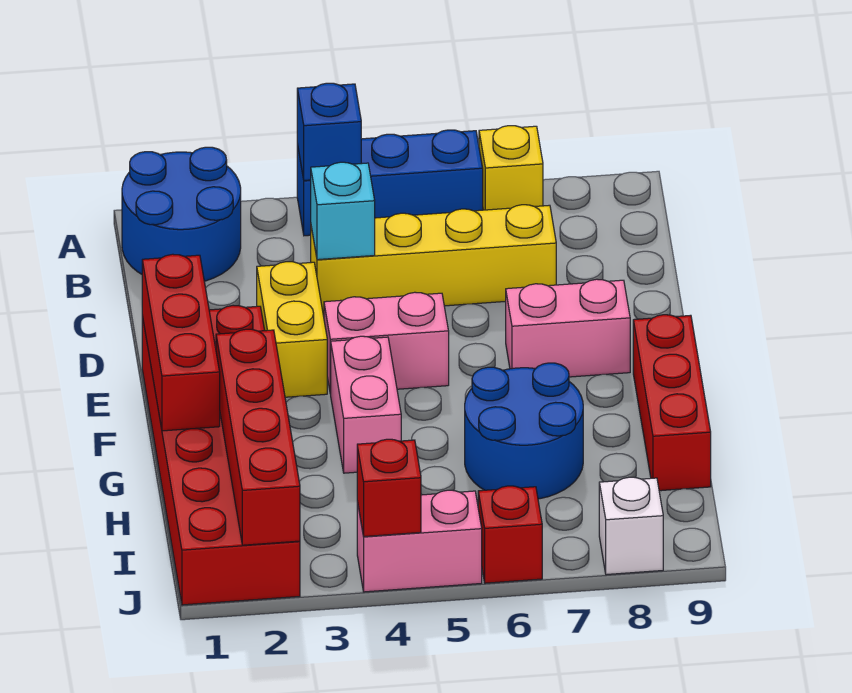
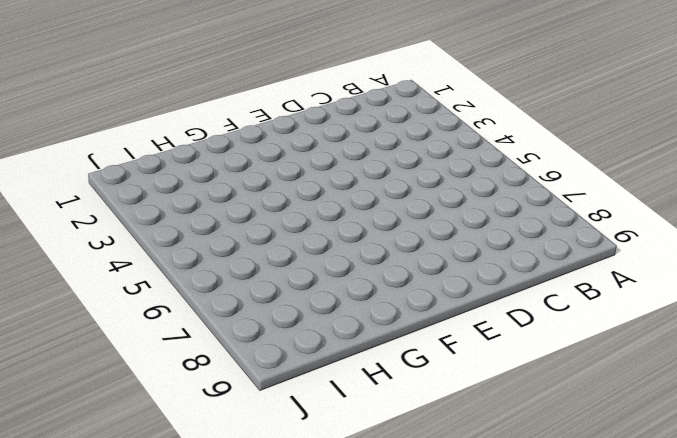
none -> blue round brick A1:B2 level 1
none -> blue brick A4:A6 level 1
none -> yellow brick A7 level 1

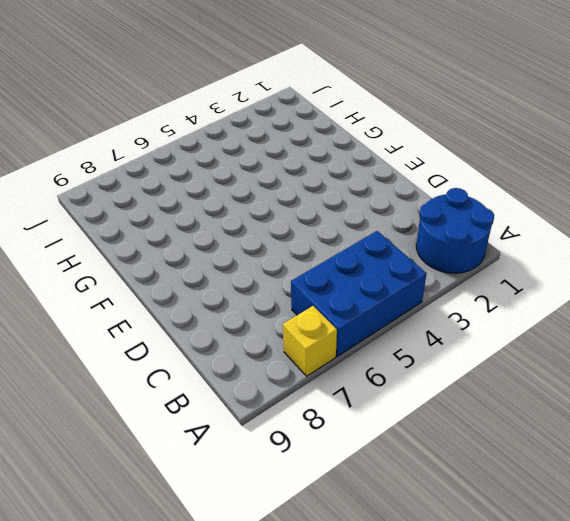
blue brick A4:B6 level 1 -> blue brick A4:A6 level 1
none -> yellow brick C4:C7 level 1
none -> yellow brick D3:E3 level 1
none -> red brick E1:J2 level 1

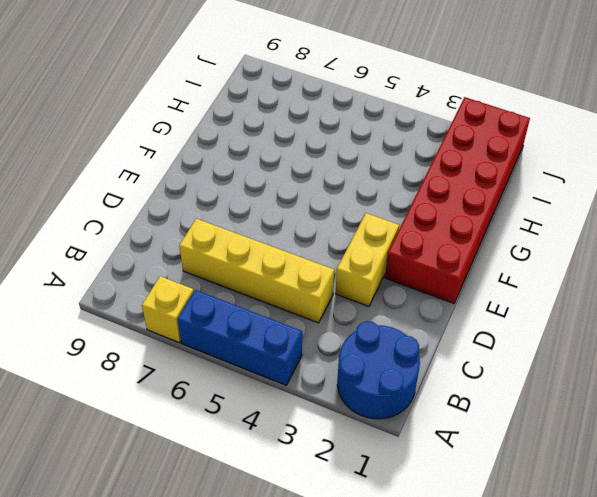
none -> pink brick E4:E5 level 1
none -> pink brick E7:E8 level 1
none -> pink brick F4:G4 level 1

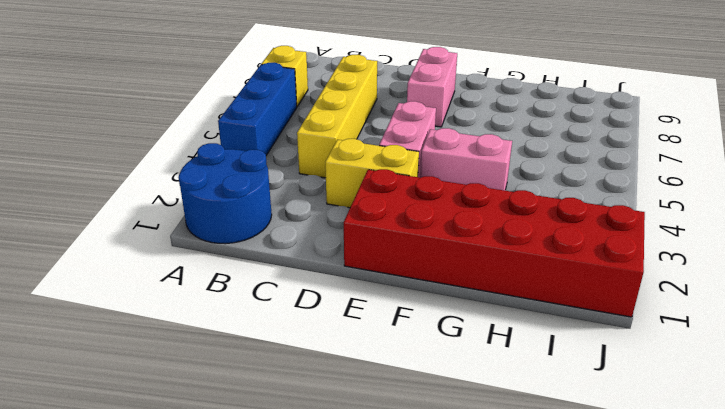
none -> red brick F9:H9 level 1
none -> blue round brick G6:H7 level 1
none -> pink brick J4:J5 level 1

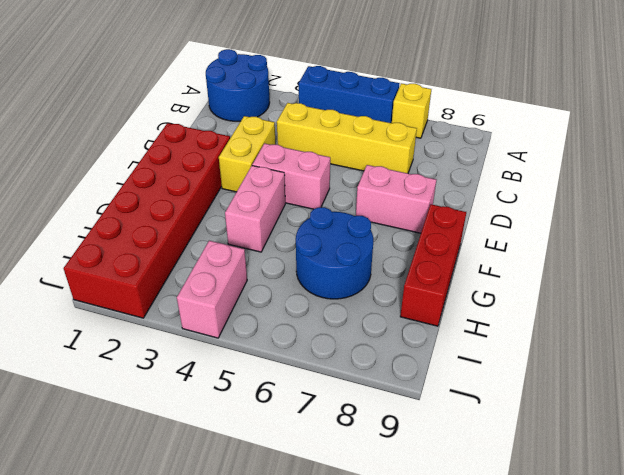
pink brick I4:J4 level 1 -> pink brick J4:J5 level 1
none -> red brick J6 level 1
none -> white brick J8 level 1
none -> blue brick A4 level 2

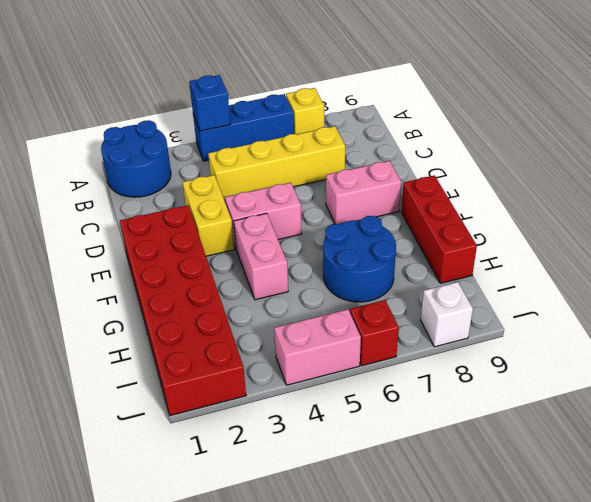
none -> cyan brick C4 level 2
none -> red brick E1:G1 level 2
none -> red brick G2:J2 level 2

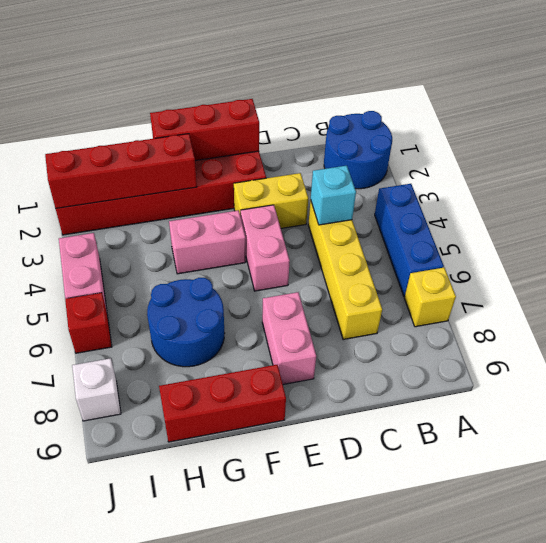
none -> blue brick A4 level 2
none -> red brick J4 level 2

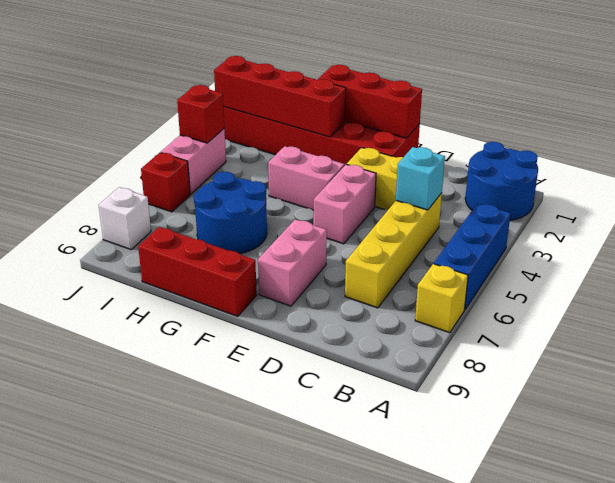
none -> blue brick A4 level 2

